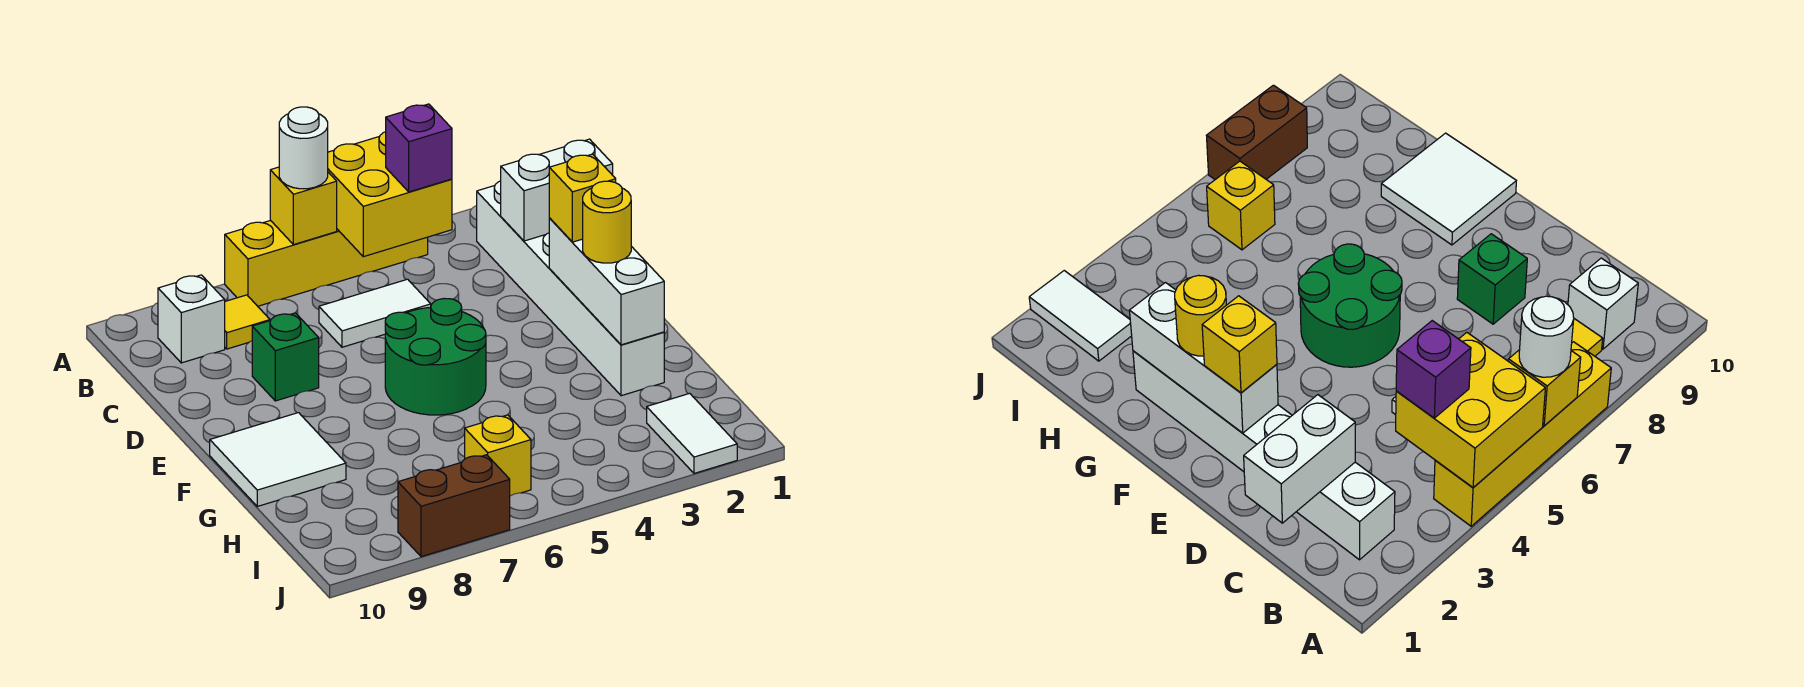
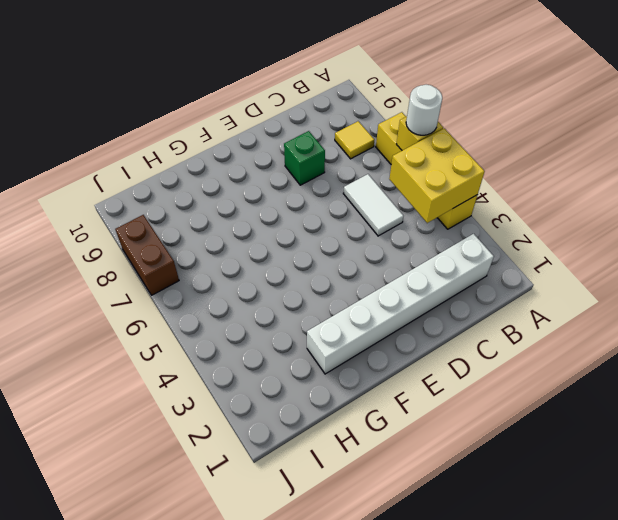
none -> white brick B9 level 1
none -> green round brick E5:F6 level 1
none -> white tile F9:G10 level 1

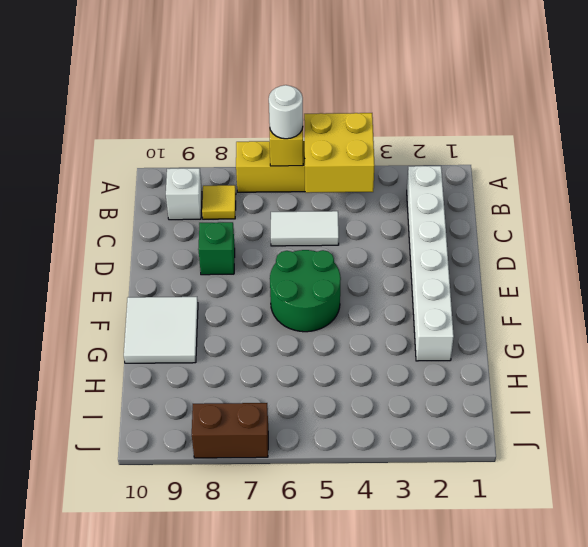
none -> white tile I2:J2 level 1
none -> yellow brick I6 level 1
none -> white brick C1:C2 level 2

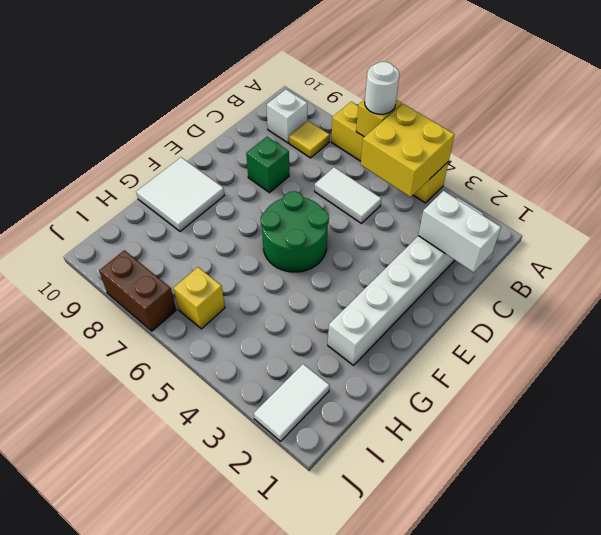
none -> white brick E2:G2 level 2
none -> purple brick B4 level 3
none -> yellow brick E2 level 3

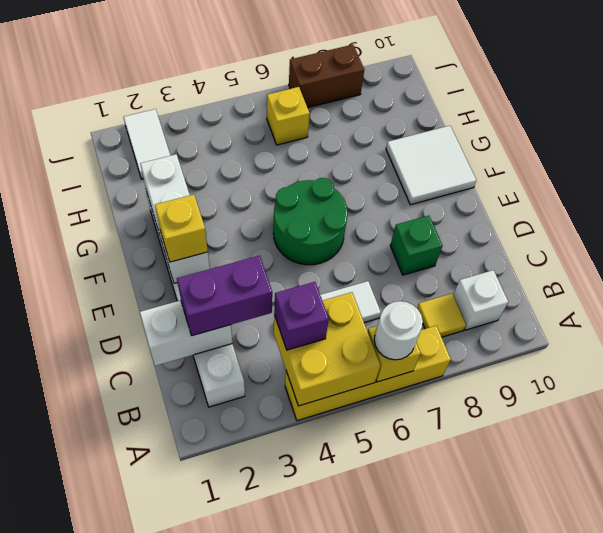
purple brick C2:C3 level 3 -> none
none -> yellow round brick F2 level 3

